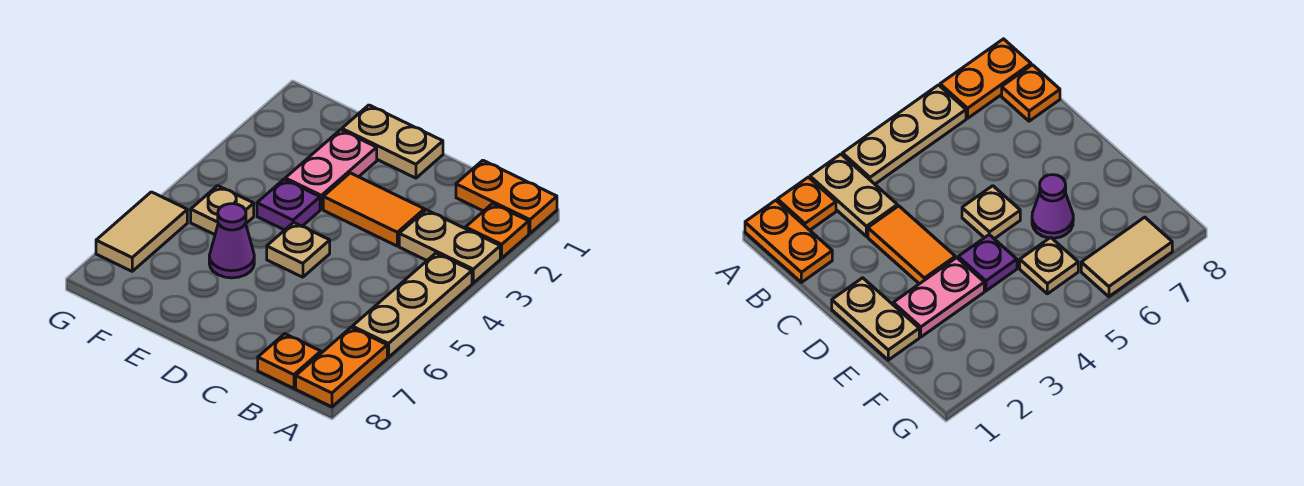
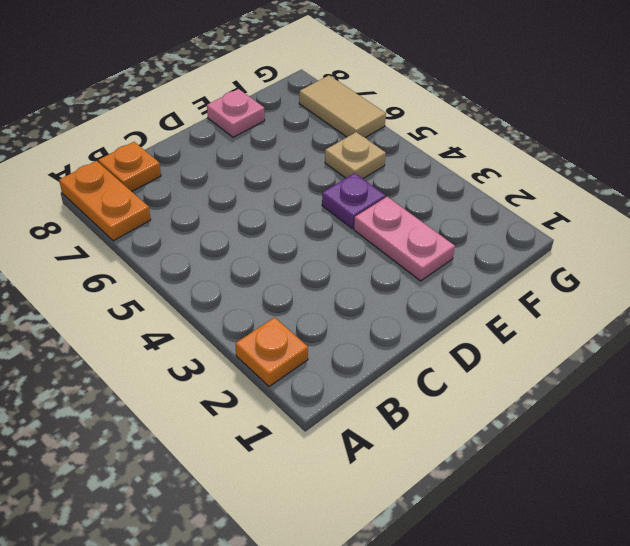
pink plate E8 level 1 -> none
none -> orange plate A1:B1 level 1
none -> tan plate A3:B3 level 1
none -> tan plate A4:A6 level 1

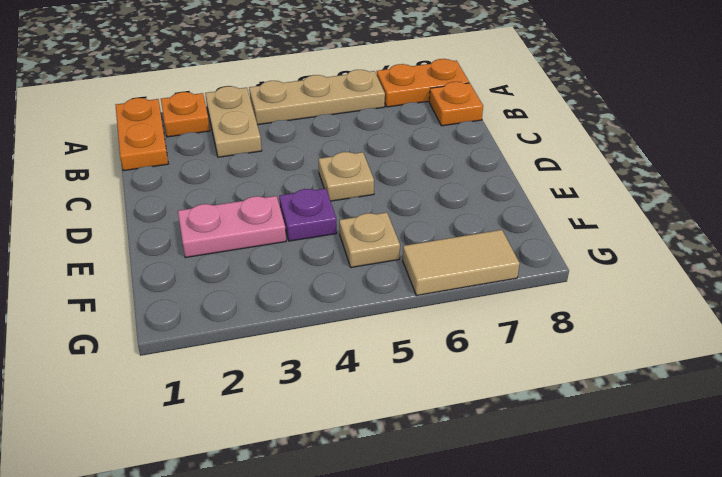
none -> orange tile C3:D3 level 1
none -> tan plate D1:E1 level 1
none -> purple cone E6 level 1

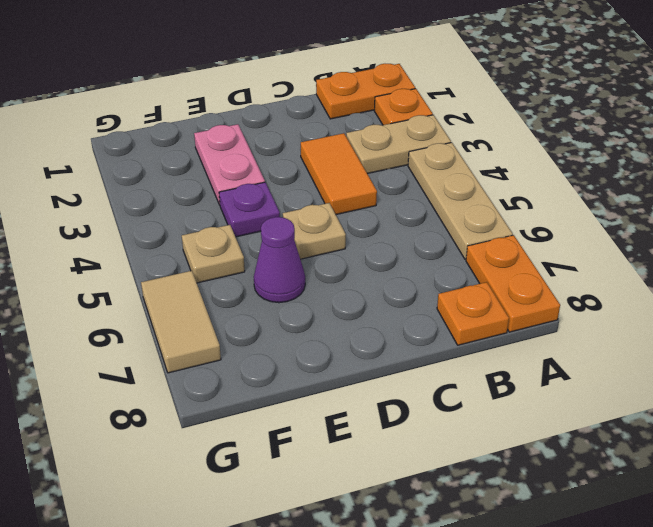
orange tile C3:C4 level 1 -> orange tile C3:D3 level 1
none -> tan plate D1:E1 level 1

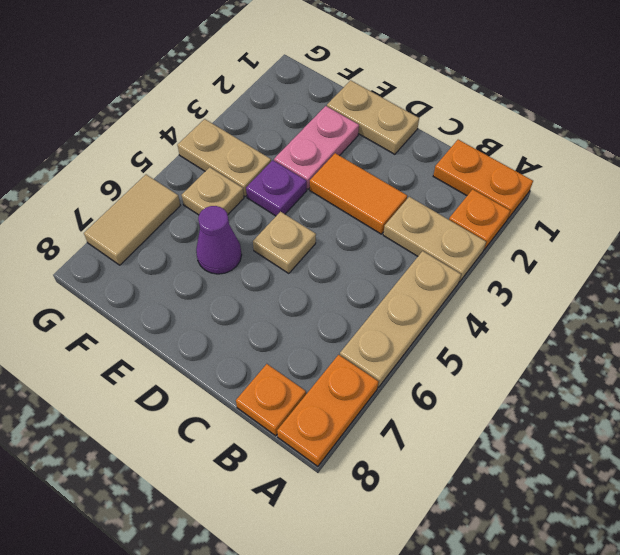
tan plate F4:G4 level 1 -> none

